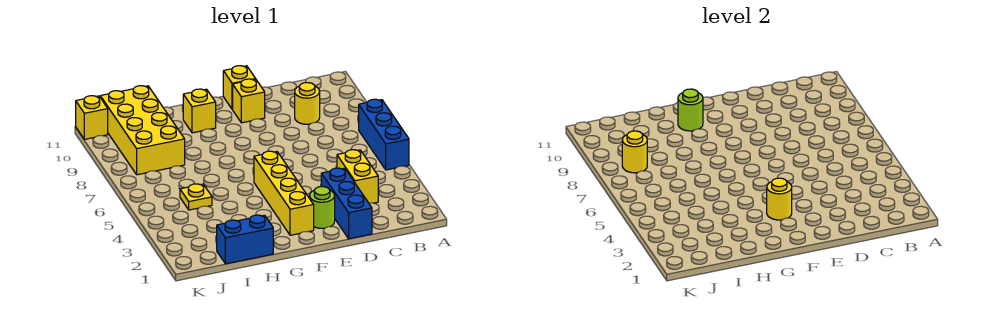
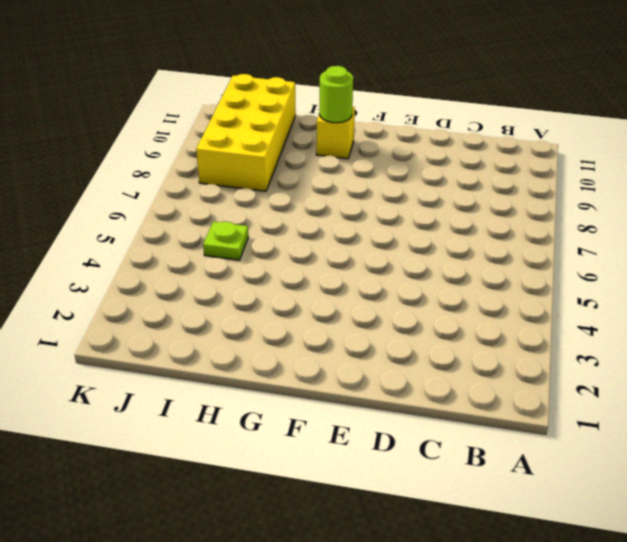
lime plate I5 level 1 -> yellow plate I5 level 1
none -> blue brick A5:A7 level 1
none -> yellow brick C3:C4 level 1
none -> yellow round brick C9 level 1

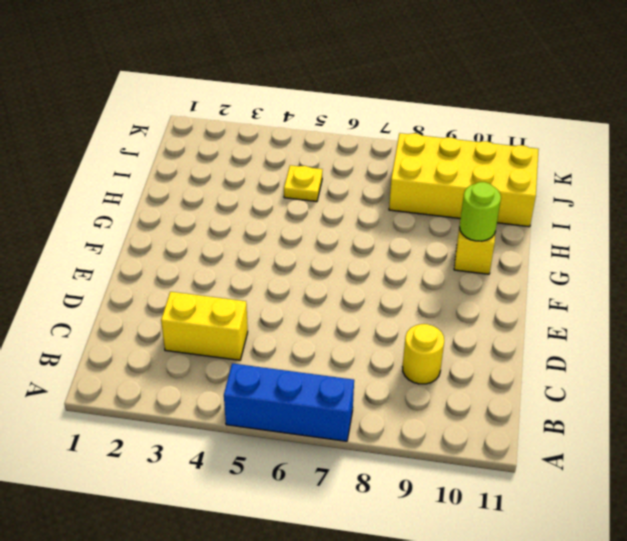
none -> blue brick D1:D3 level 1
none -> lime round brick E2 level 1
none -> yellow brick E10 level 1

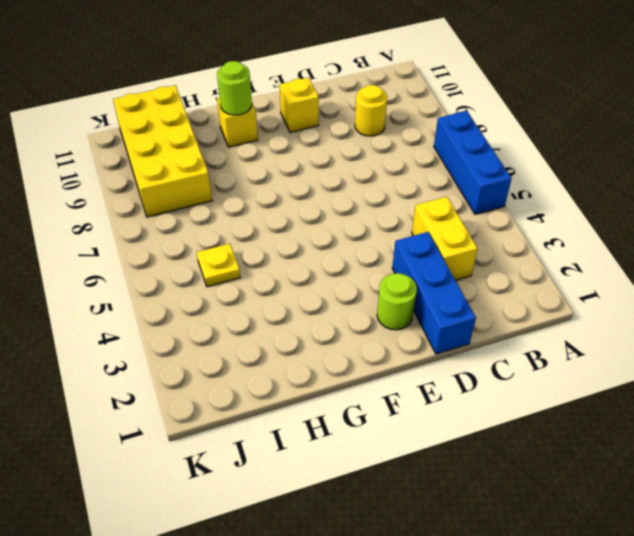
none -> yellow brick E11 level 1
none -> yellow brick F2:F5 level 1
none -> blue brick H1:I1 level 1

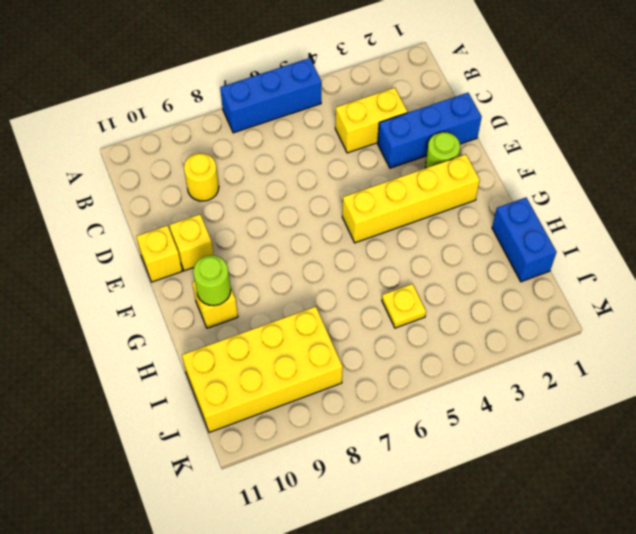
none -> yellow brick K11 level 1
none -> yellow round brick F3 level 2
none -> yellow round brick J8 level 2

